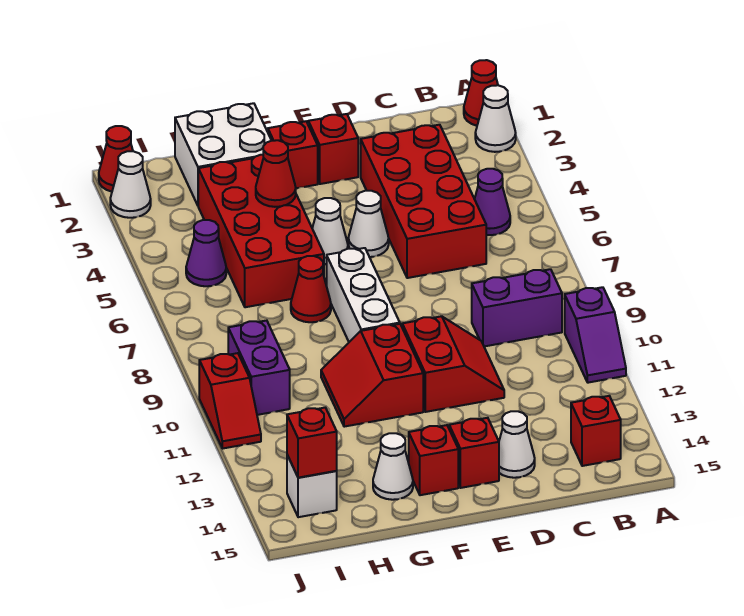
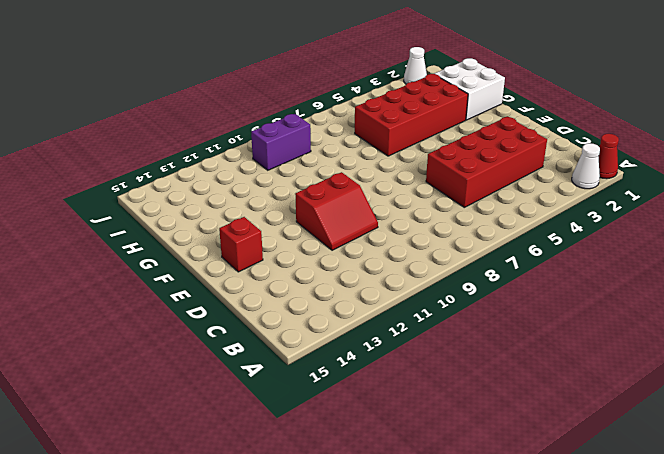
none -> purple slope A10:A11 level 1 top 10
none -> purple cone B5 level 1
none -> purple brick B9:C9 level 1

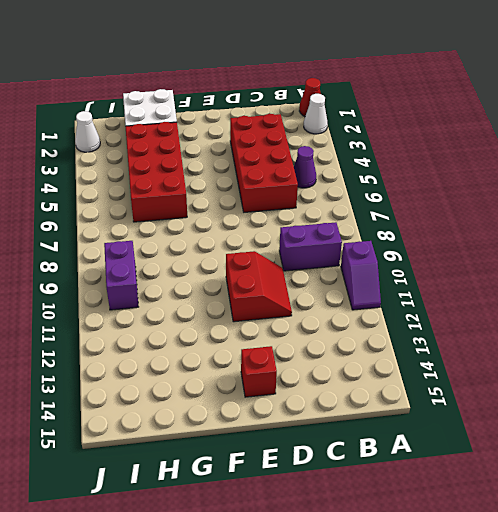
none -> red brick B14 level 1
none -> white cone D14 level 1
none -> red brick E2 level 1

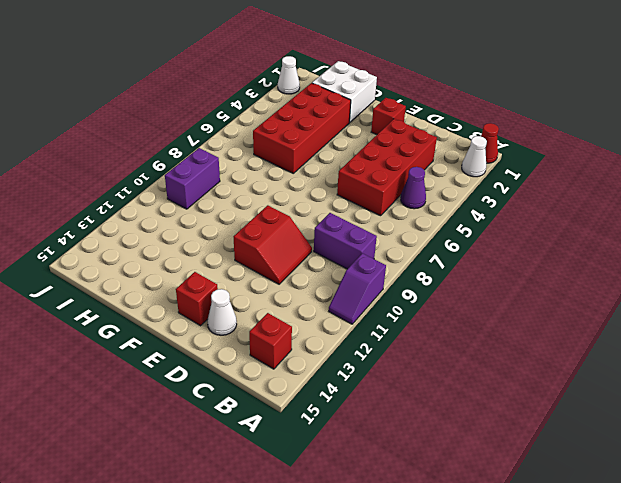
none -> white cone E5 level 1
none -> red brick F2 level 1
none -> white cone F5 level 1

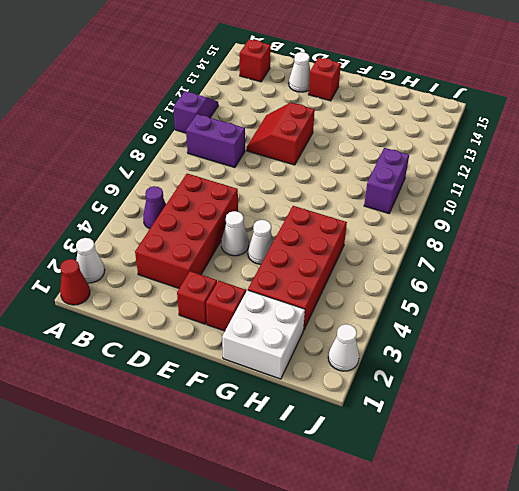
none -> white brick F7:F9 level 1
none -> red slope F10:G11 level 1 top F
none -> red brick F14 level 1

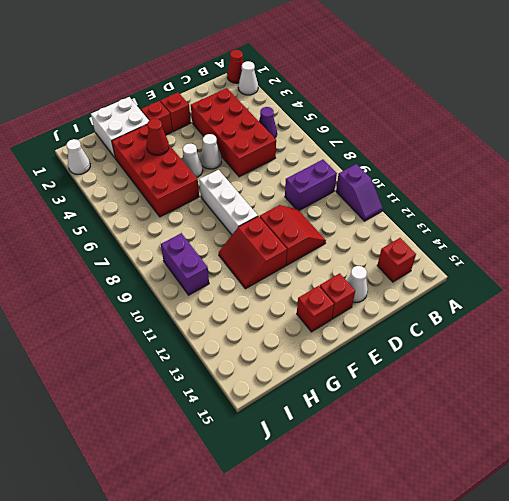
none -> red cone G7 level 1
none -> white cone G14 level 1
none -> purple cone I5 level 1

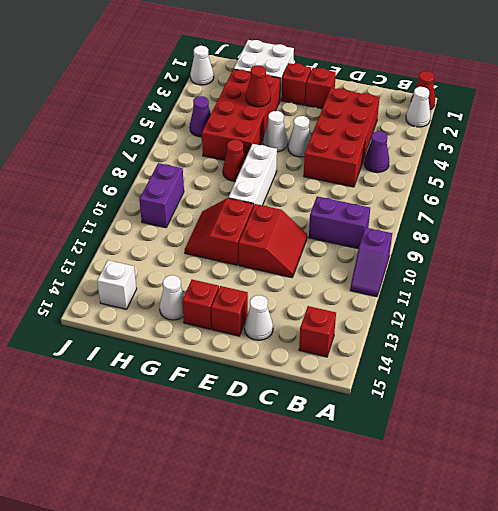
none -> red cone J1 level 1
none -> red slope J10:J11 level 1 top 10
none -> red brick I14 level 2

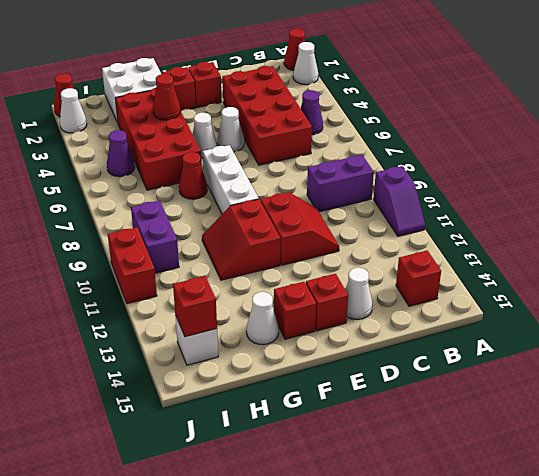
red brick J10:J11 level 1 -> red slope J10:J11 level 1 top 10

